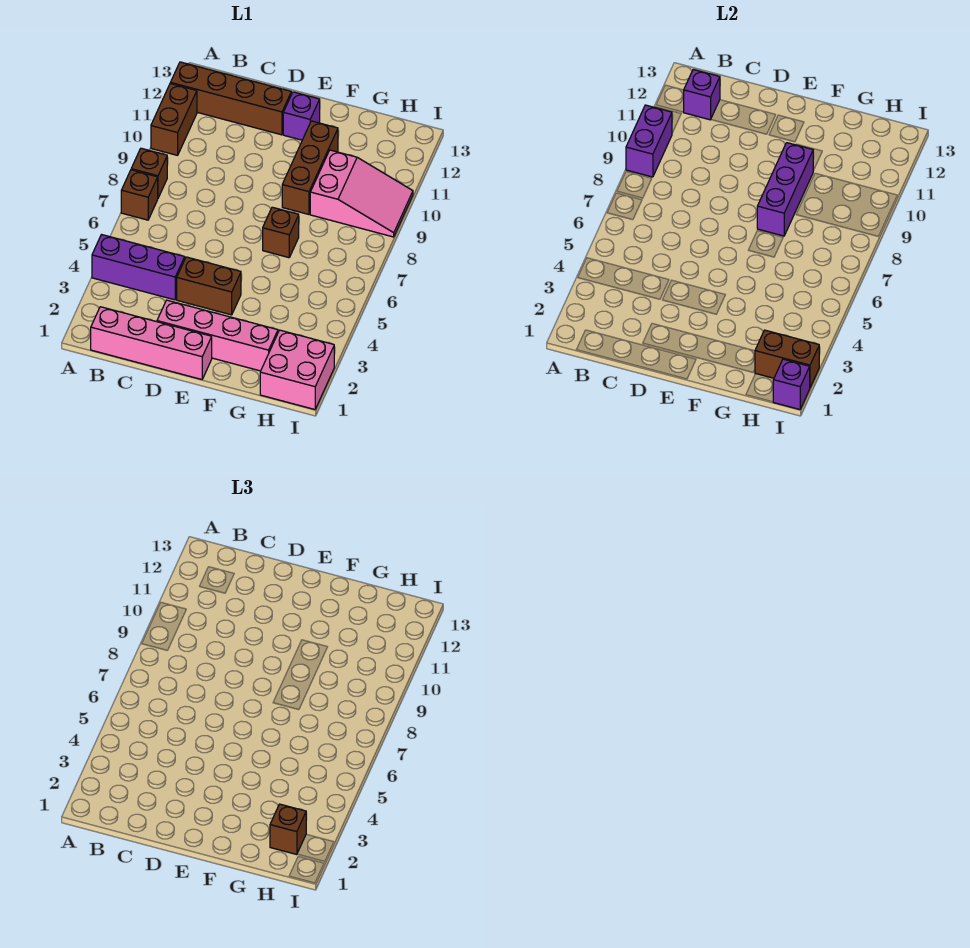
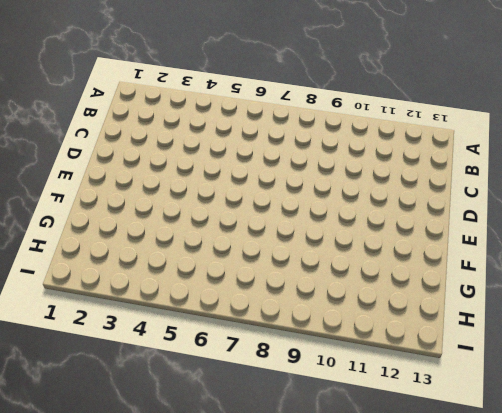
none -> purple brick A4:C4 level 1
none -> brown brick A7 level 1
none -> brown brick A8 level 1

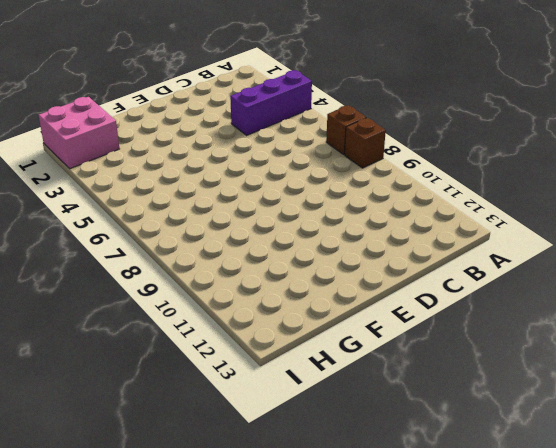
none -> brown brick A10:A11 level 1
none -> brown brick A12:D12 level 1
none -> pink brick B1:E1 level 1

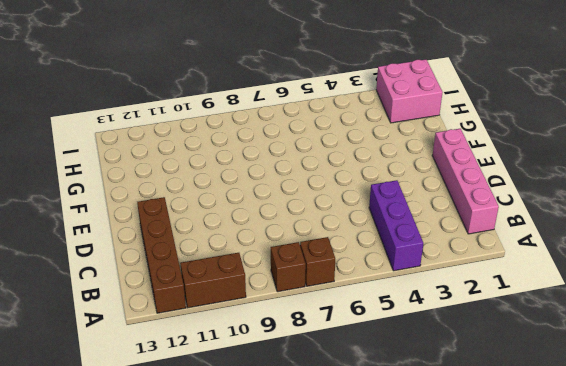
none -> pink brick D2:G2 level 1
none -> brown brick D4:E4 level 1
none -> purple brick E12 level 1

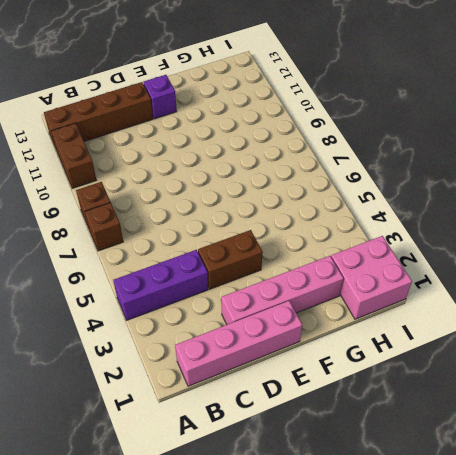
none -> brown brick F7 level 1
none -> brown brick F9:F11 level 1
none -> pink slope G9:I10 level 1 top G

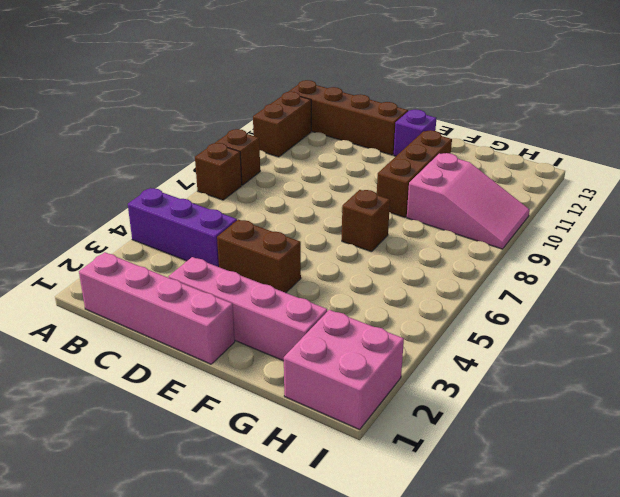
none -> purple brick A9:A10 level 2
none -> purple brick B12 level 2
none -> purple brick F8:F10 level 2

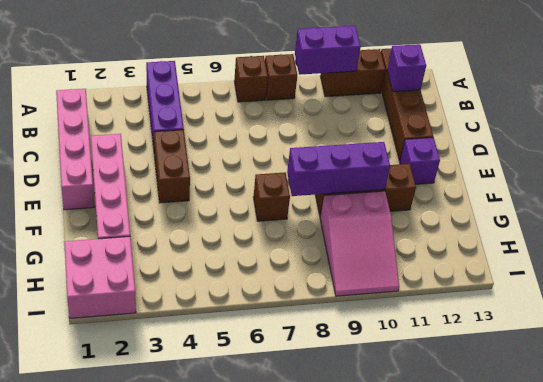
none -> brown brick H2:I2 level 2
none -> purple brick I1 level 2
none -> brown brick H2 level 3

